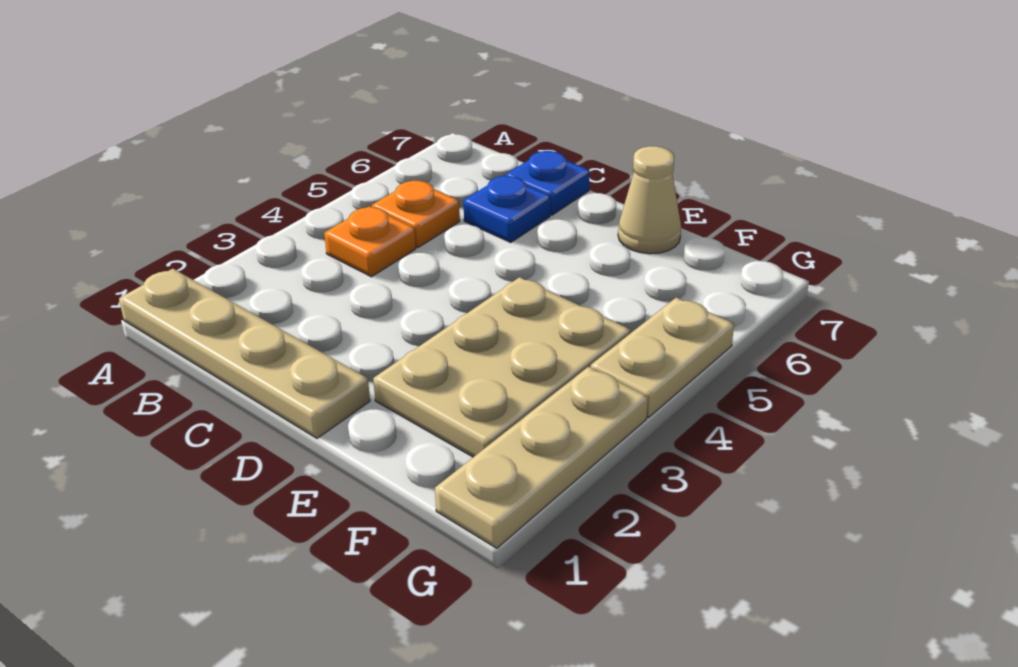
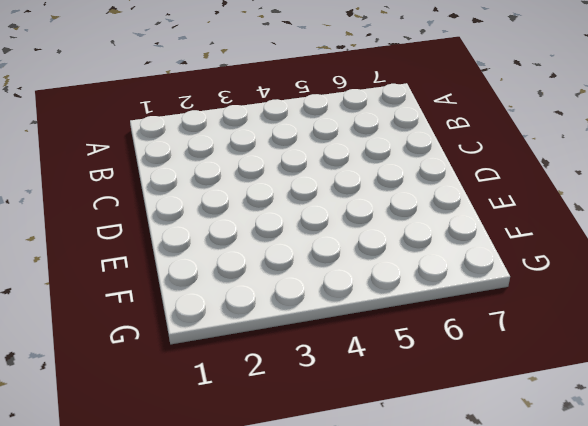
none -> tan plate A1:D1 level 1
none -> orange plate B4 level 1

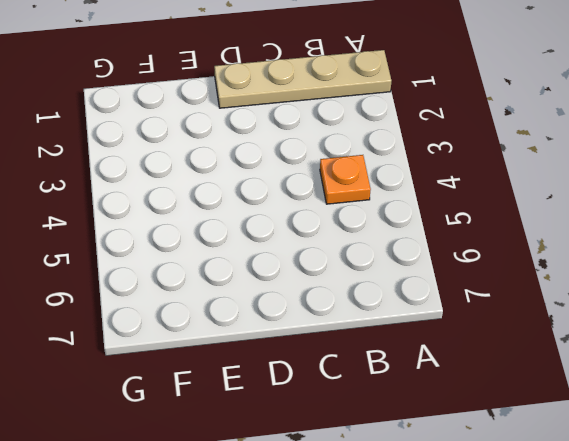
none -> orange plate B5 level 1
none -> blue plate C6 level 1

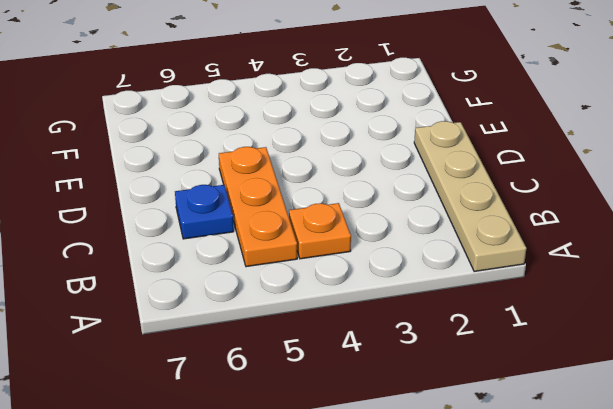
orange plate B5:D5 level 1 -> orange plate B5 level 1
none -> blue plate C7 level 1
none -> tan plate E2:F4 level 1

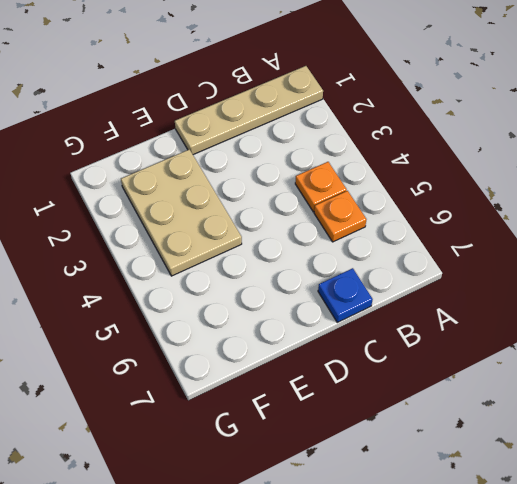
none -> blue plate C6 level 1
none -> tan cone E7 level 1

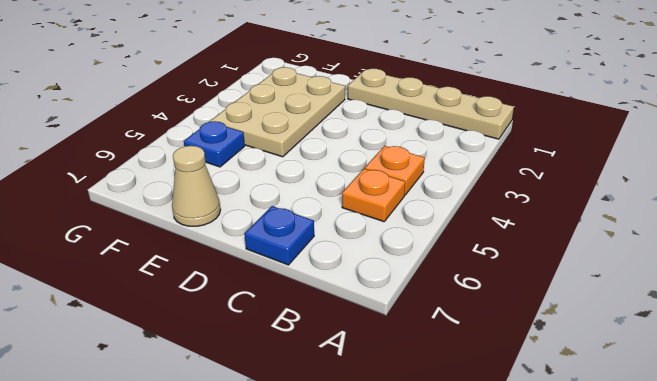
blue plate F5 level 1 -> blue plate C6 level 1
none -> tan plate G1:G3 level 1
none -> tan plate G4:G5 level 1

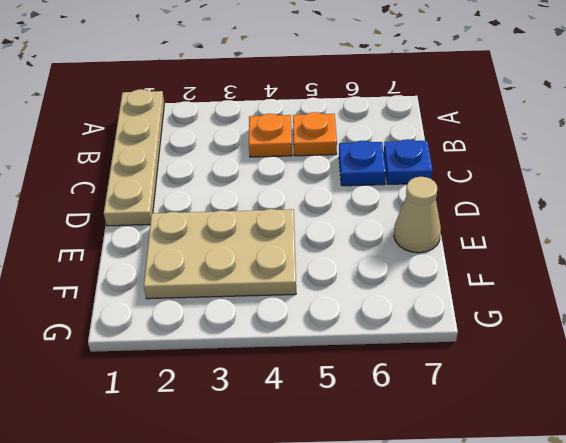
none -> tan plate G1:G3 level 1
none -> tan plate G4:G5 level 1

